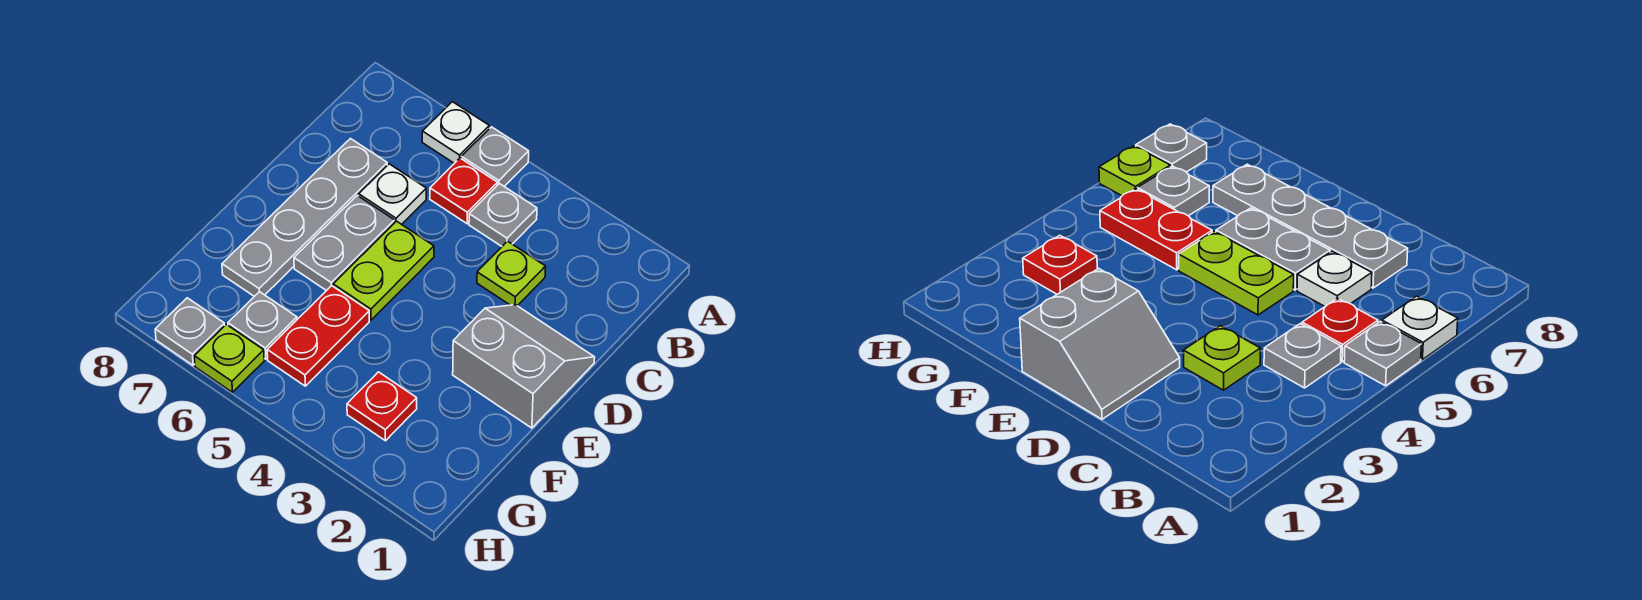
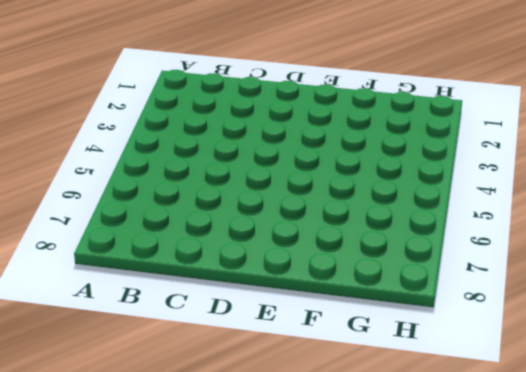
none -> grey plate A5 level 1
none -> white plate A6 level 1
none -> grey plate B4 level 1

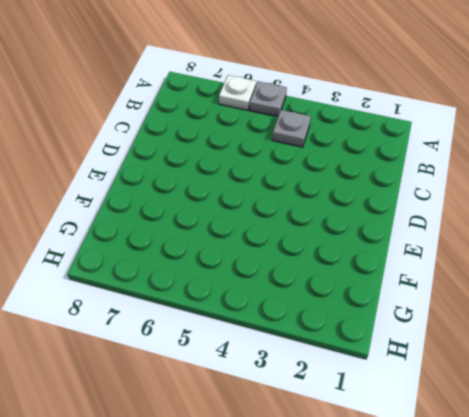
none -> red plate B5 level 1
none -> lime plate C3 level 1
none -> white plate C6 level 1

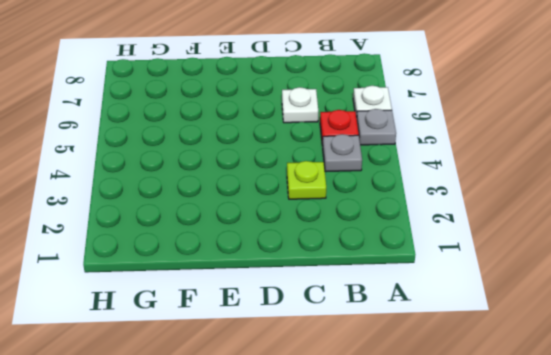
none -> grey plate C7:F7 level 1
none -> grey slope D1:E2 level 1 top E
none -> lime plate D5:E5 level 1

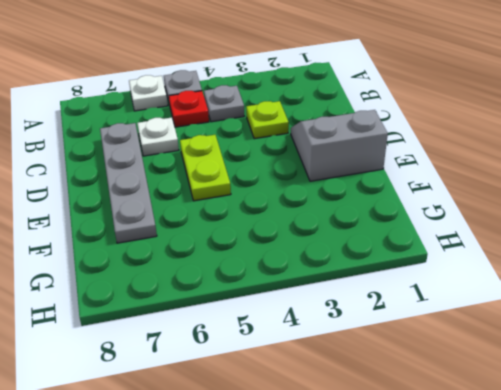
none -> grey plate D6:E6 level 1
none -> red plate F5:G5 level 1
none -> red plate G3 level 1

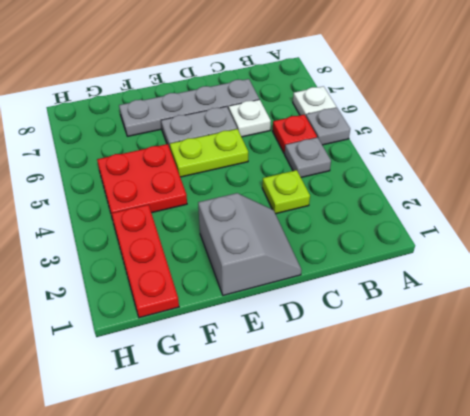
red plate F4:G5 level 1 -> red plate F5:G5 level 1
red plate G1:G3 level 1 -> red plate G3 level 1
none -> grey plate G6 level 1
none -> lime plate H6 level 1
none -> grey plate H7 level 1

